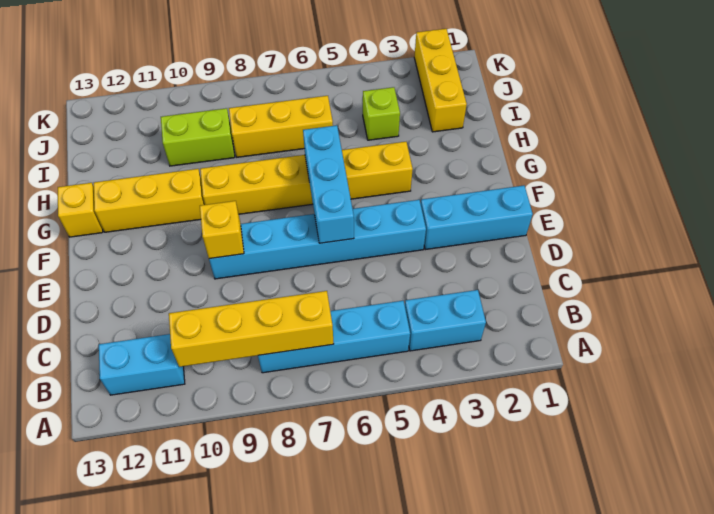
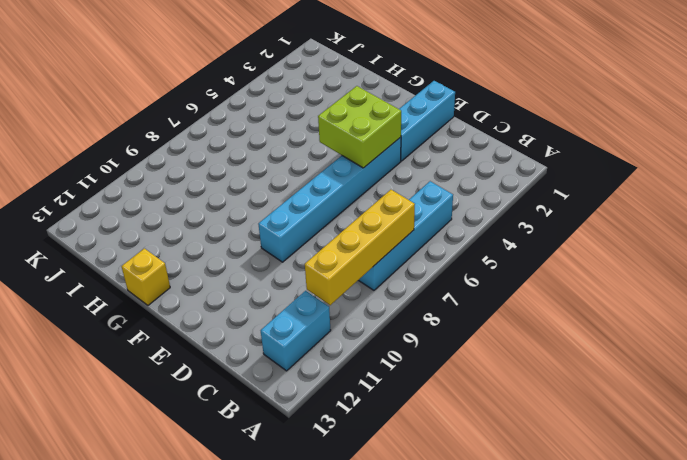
lime brick E4:F5 level 2 -> none
none -> cyan brick B3:B4 level 1
none -> yellow brick G4:G9 level 1
none -> yellow brick G10:G12 level 1

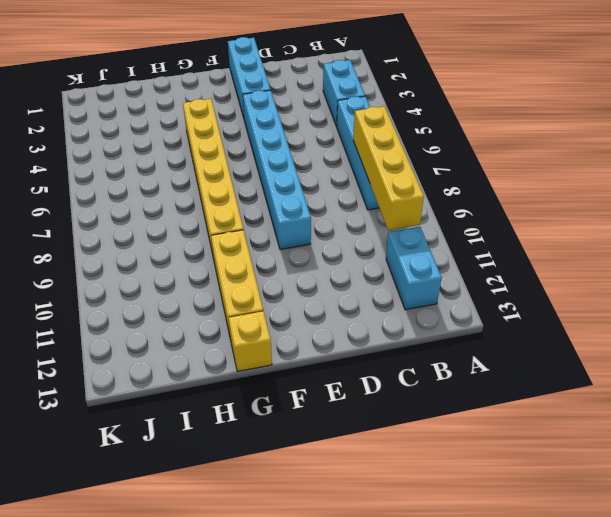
none -> yellow brick I2:K2 level 1
none -> lime brick I4 level 1
none -> yellow brick I6:I8 level 1

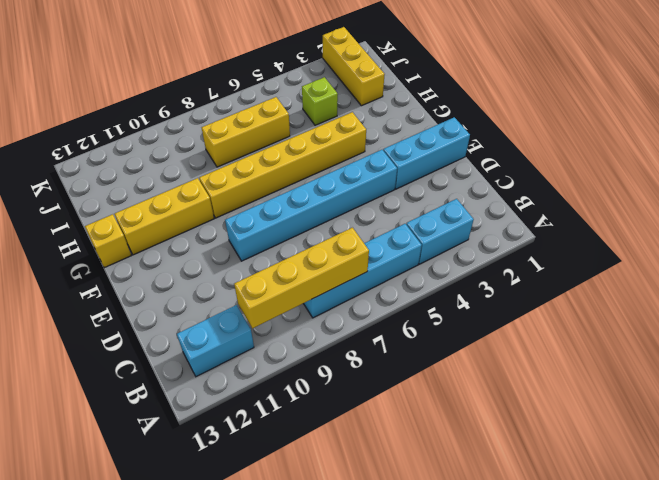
none -> lime brick I9:I10 level 1
none -> cyan brick E6:G6 level 2
none -> yellow brick E9 level 2

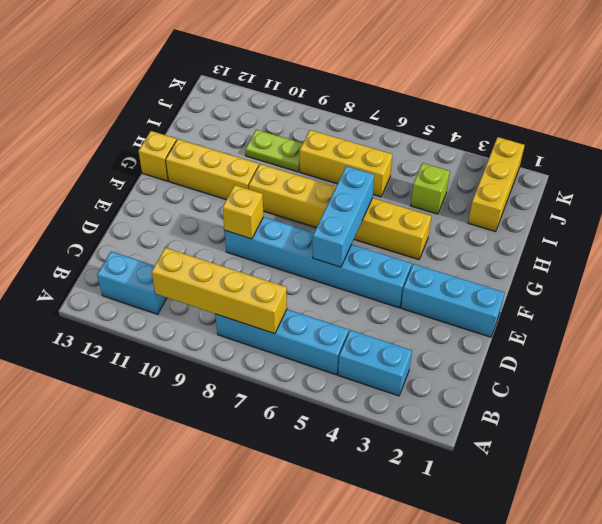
lime plate I9:I10 level 1 -> lime brick I9:I10 level 1

